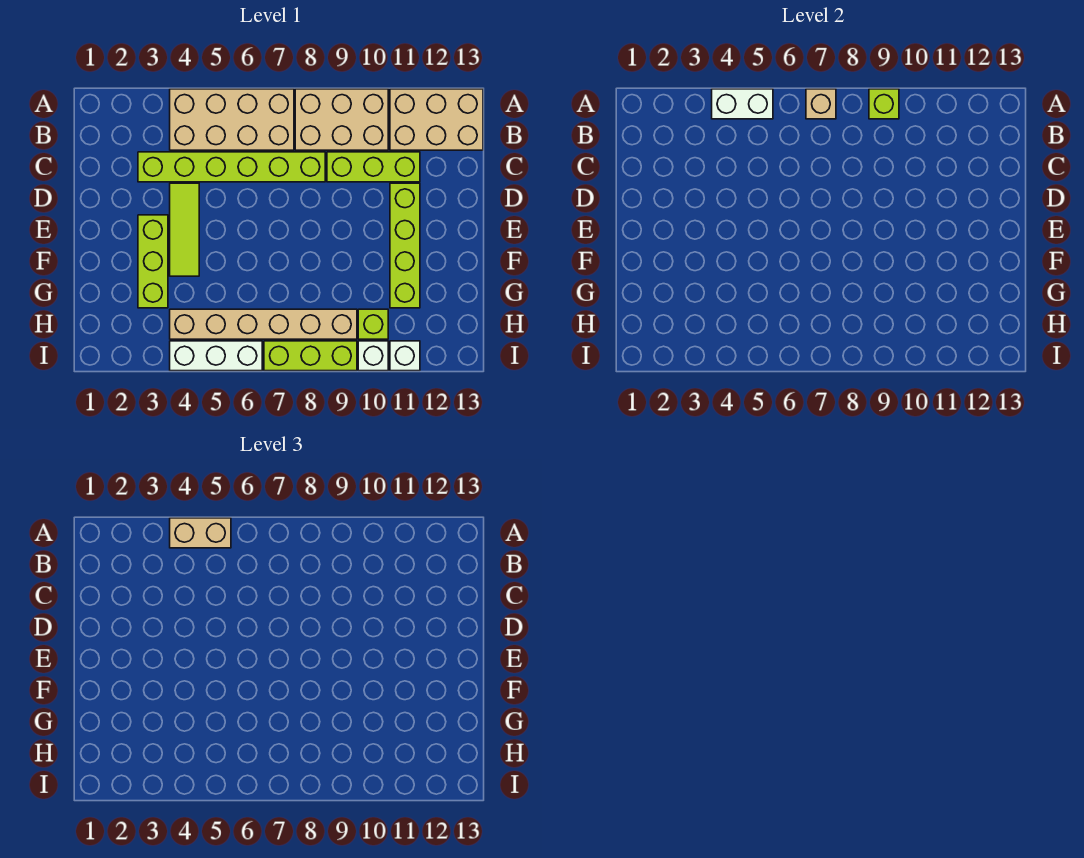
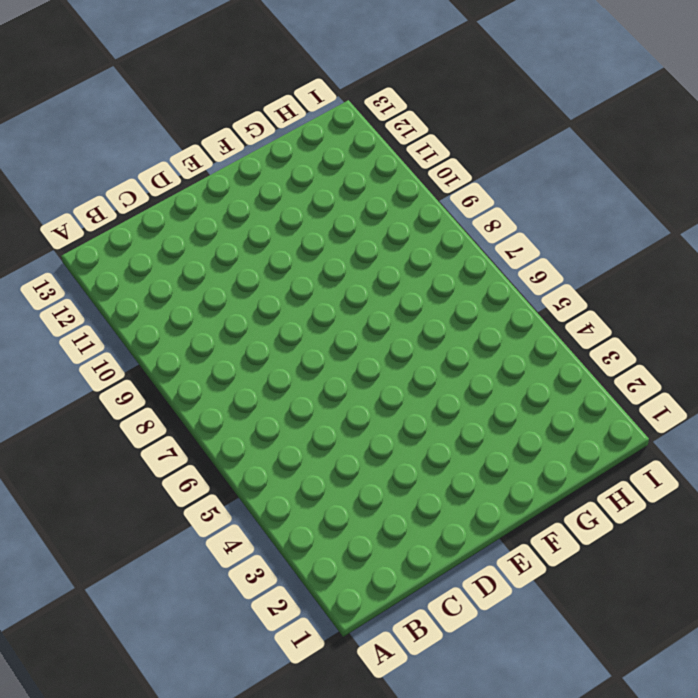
none -> tan brick A4:B7 level 1
none -> tan brick A8:B10 level 1
none -> tan brick A11:B13 level 1

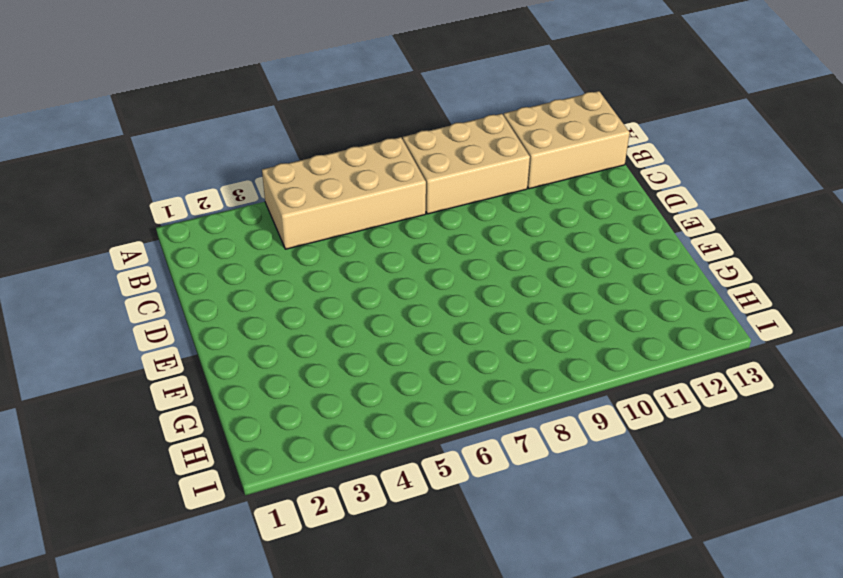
none -> lime brick C3:C8 level 1
none -> lime brick C9:C11 level 1
none -> lime tile D4:F4 level 1

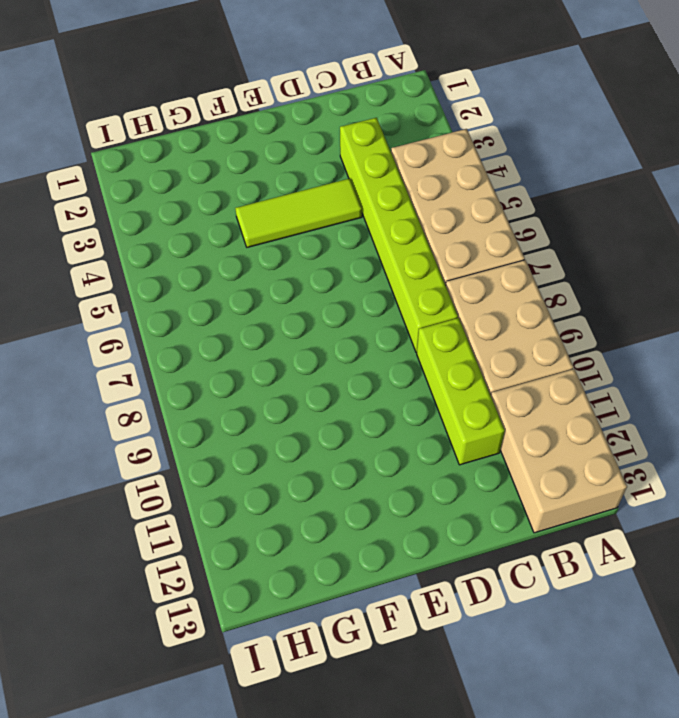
none -> lime brick D11:G11 level 1
none -> lime brick E3:G3 level 1
none -> tan brick H4:H9 level 1

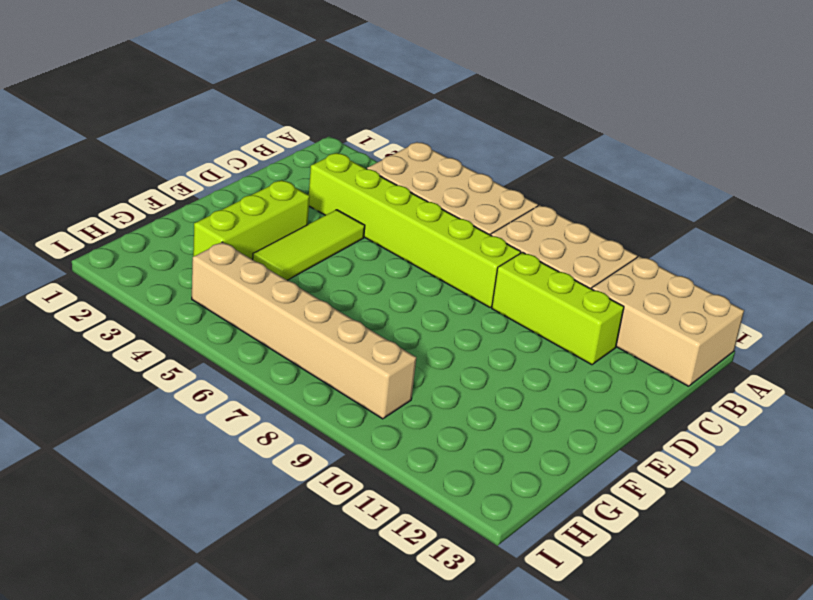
none -> lime brick D11:G11 level 1
none -> lime brick H10 level 1
none -> white brick I4:I6 level 1

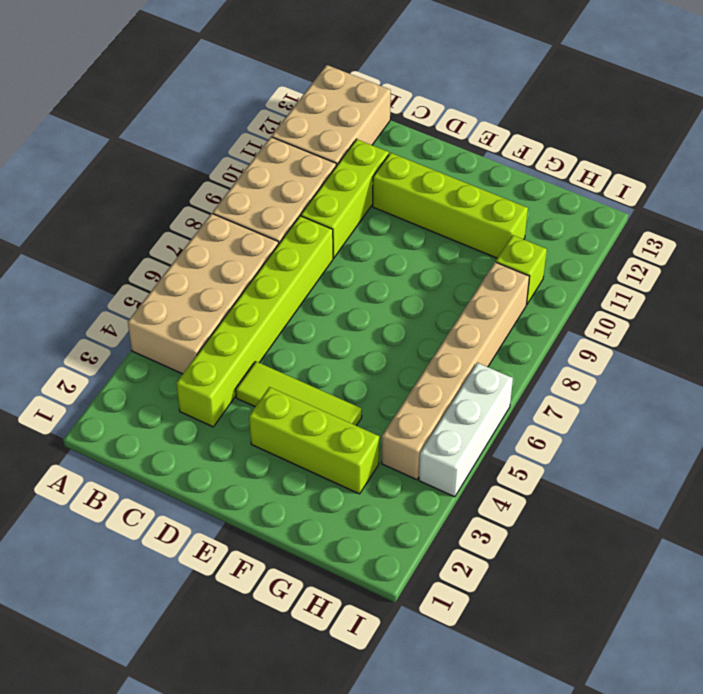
none -> lime brick I7:I9 level 1
none -> white brick I10 level 1
none -> white brick I11 level 1

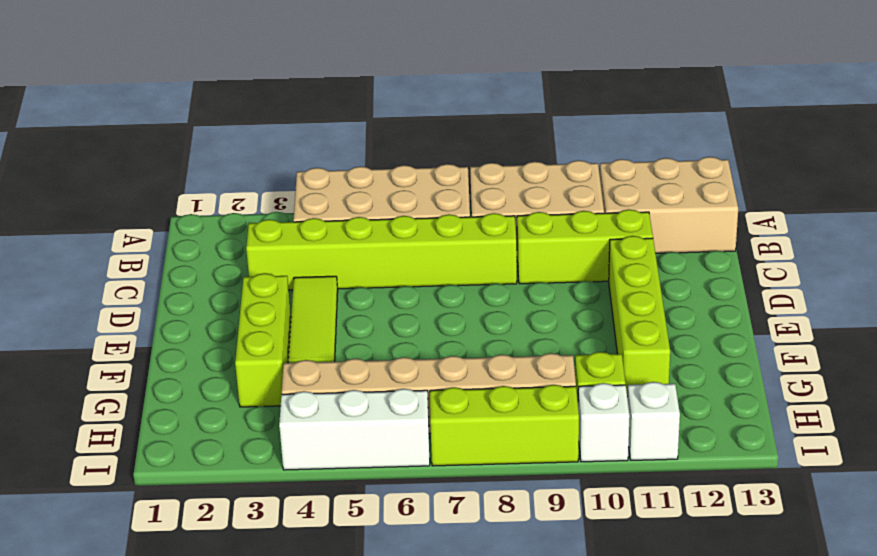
none -> white brick A4:A5 level 2
none -> tan brick A7 level 2
none -> lime brick A9 level 2

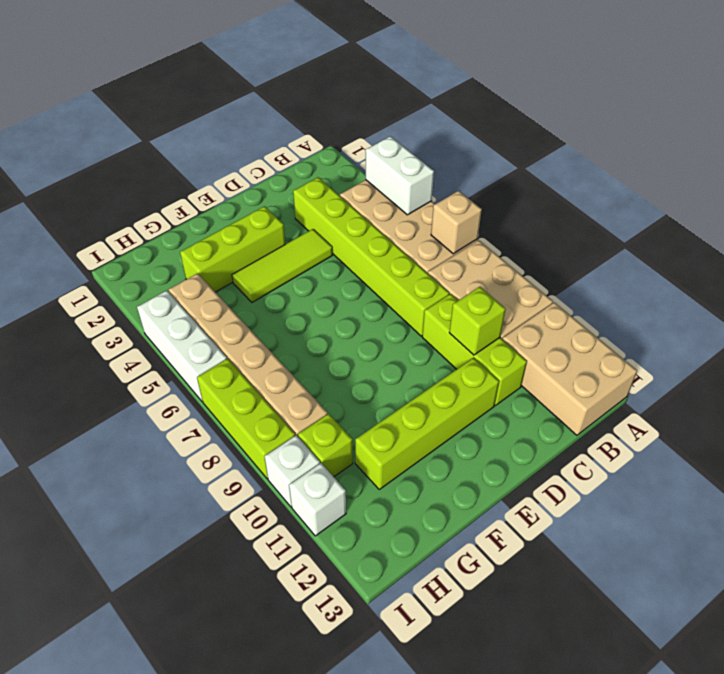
lime brick C10 level 2 -> lime brick A9 level 2
none -> tan brick A4:A5 level 3

